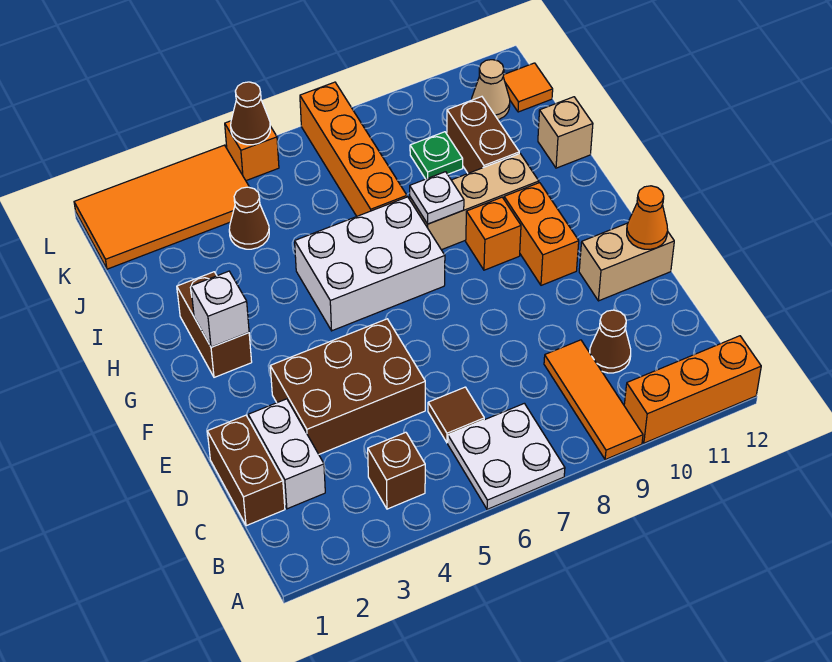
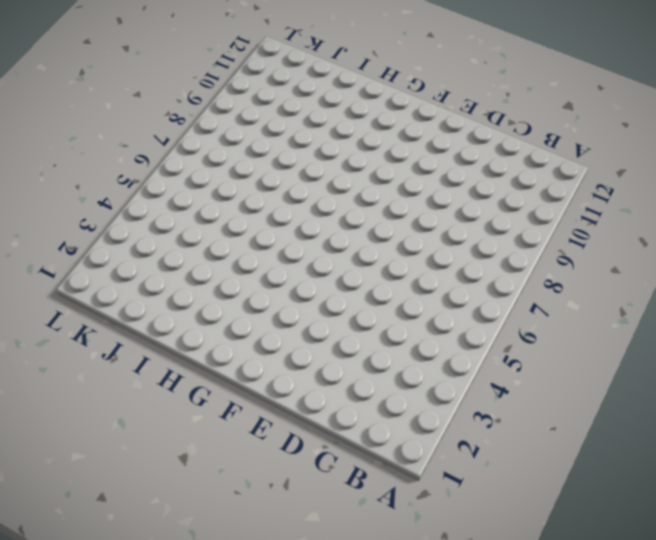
none -> white plate A6:B7 level 1
none -> orange tile A9:C9 level 1
none -> orange brick A10:A12 level 1

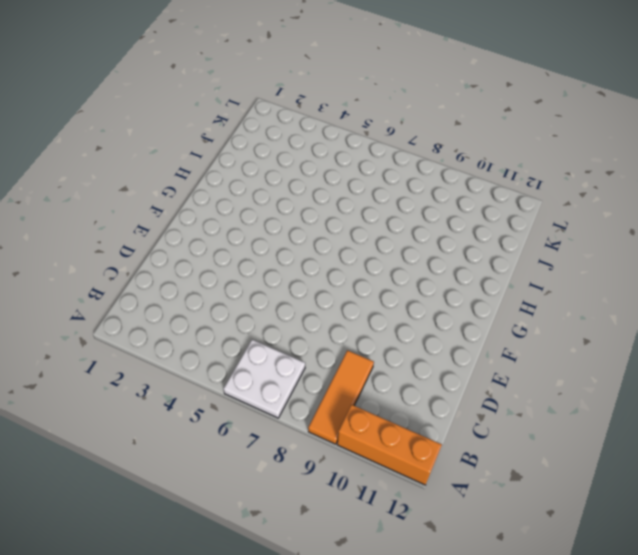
none -> brown brick B4 level 1
none -> brown brick C1:D1 level 1
none -> white brick C2:D2 level 1

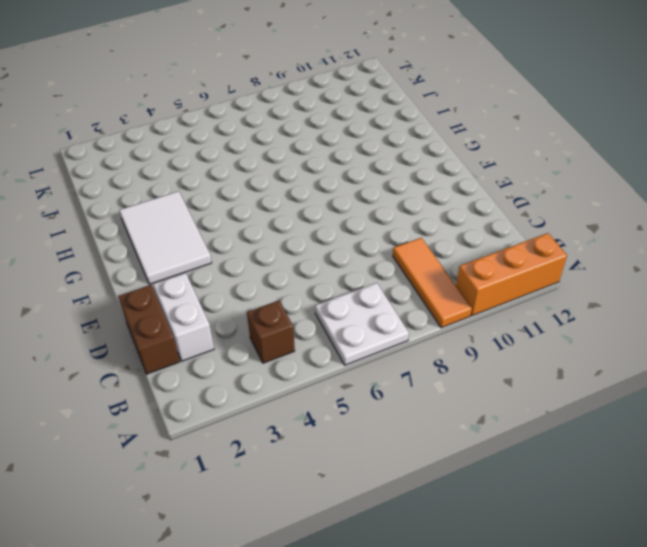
white tile F2:H3 level 1 -> brown brick G2:H2 level 1
none -> brown tile C6 level 1
none -> brown cone C10 level 1
none -> brown brick D3:E5 level 1

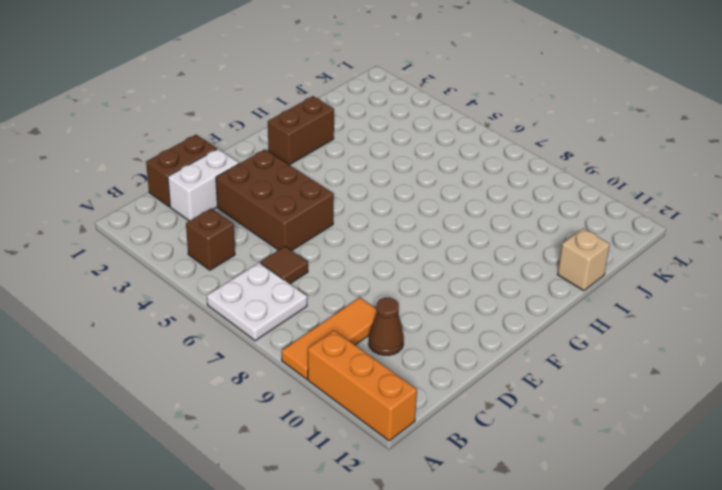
none -> tan brick E11:E12 level 1
none -> orange brick F10:G10 level 1
none -> white brick G5:H7 level 1

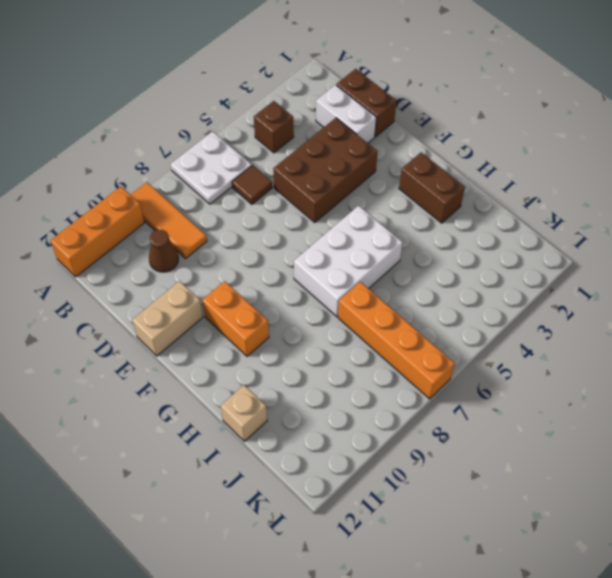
none -> orange brick G9 level 1
none -> tan brick H8:H10 level 1
none -> brown brick I10:J10 level 1

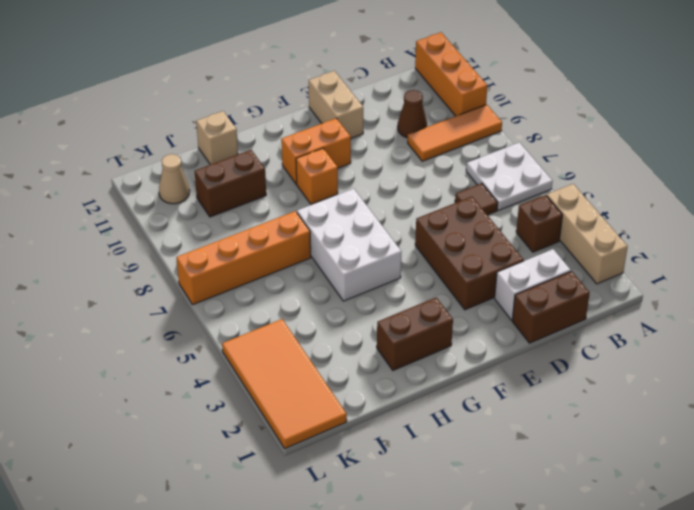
tan brick A2:A4 level 1 -> tan brick H8:H10 level 1
none -> brown cone J4 level 1
none -> green plate J9 level 1
none -> orange tile K12 level 1

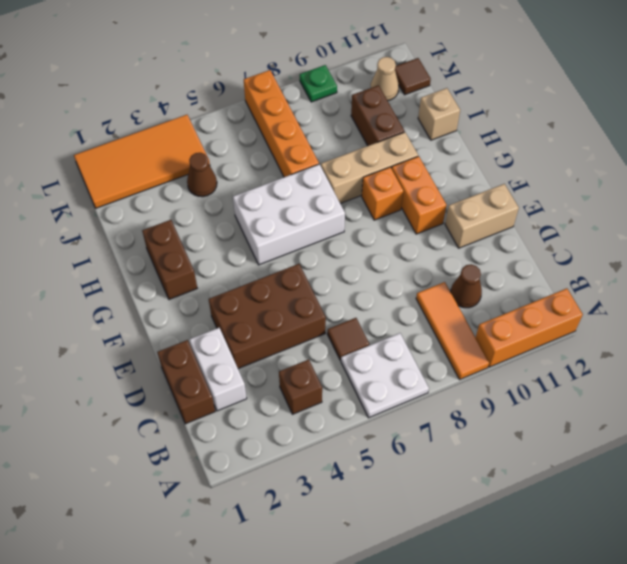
brown tile K12 level 1 -> orange tile K12 level 1
green plate L9 level 1 -> green plate J9 level 1
none -> orange brick L5 level 1
none -> orange cone E12 level 2
none -> white brick G2 level 2

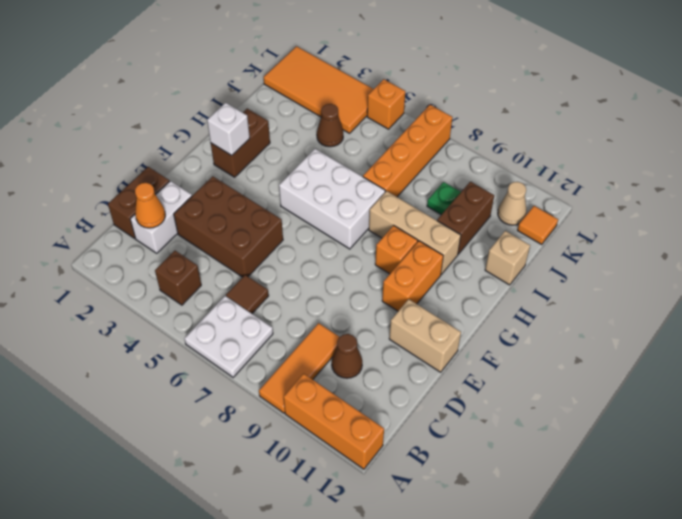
orange cone C2 level 2 -> orange cone E12 level 2
none -> white plate H8 level 2
none -> brown cone L5 level 2

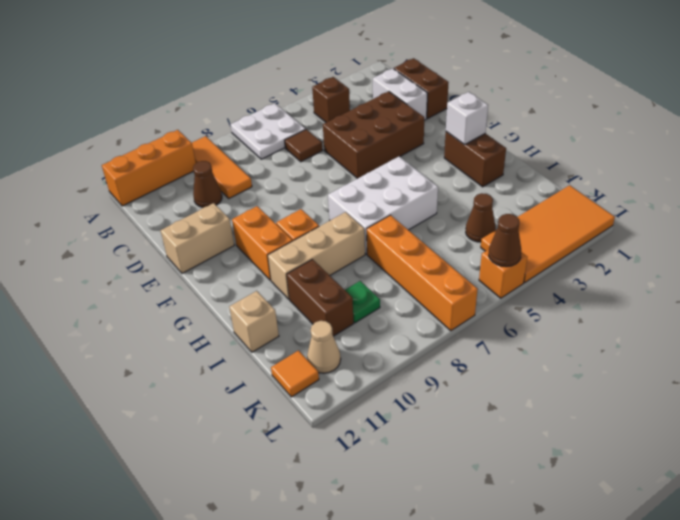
none -> orange cone E12 level 2
none -> white plate H8 level 2

